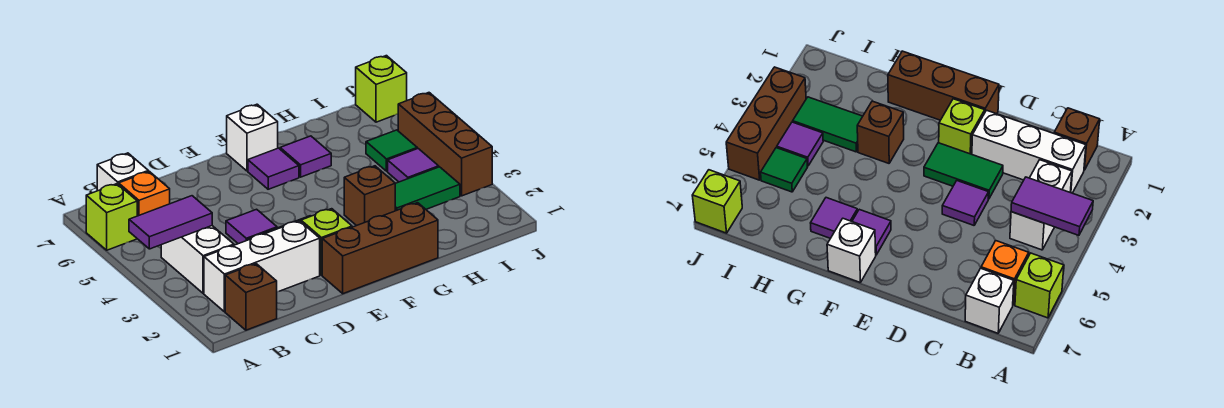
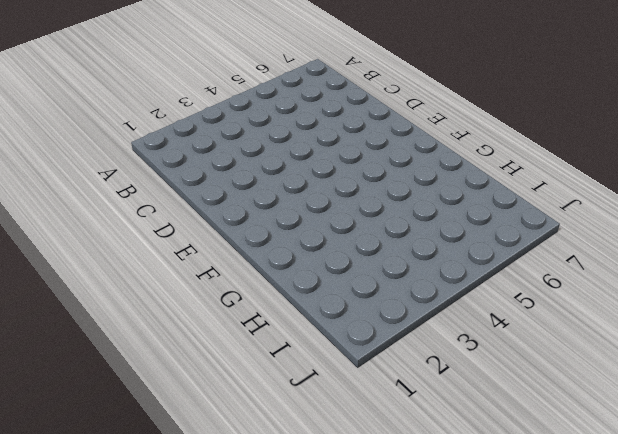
none -> lime brick A6 level 1
none -> brown brick B1 level 1
none -> white brick B2:D2 level 1

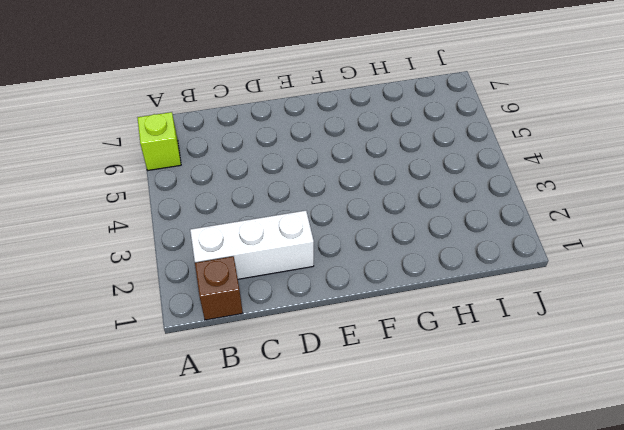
none -> white brick B3:B4 level 1
none -> orange brick B6 level 1
none -> white brick B7 level 1

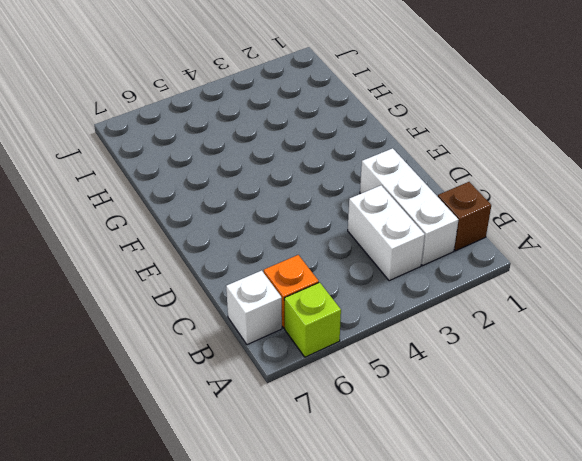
white brick B3:C3 level 1 -> white brick B3:B4 level 1
none -> green tile D3:E3 level 1
none -> purple tile D4 level 1
none -> brown brick E1:G1 level 1

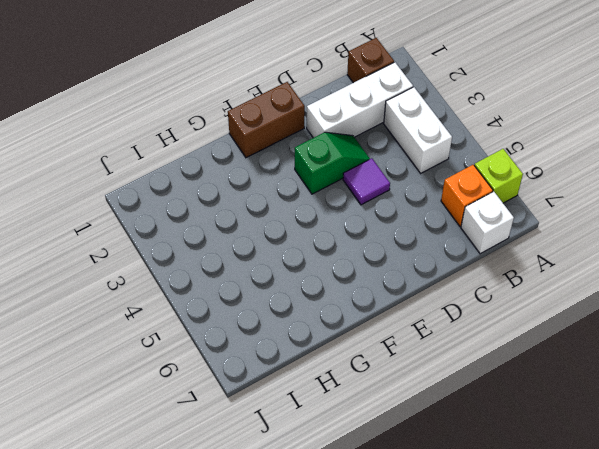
green slope D3:E3 level 1 top E -> green tile D3:E3 level 1
brown brick E1:F1 level 1 -> brown brick E1:G1 level 1
none -> lime brick E2 level 1
none -> purple tile F6 level 1
none -> white brick F7 level 1

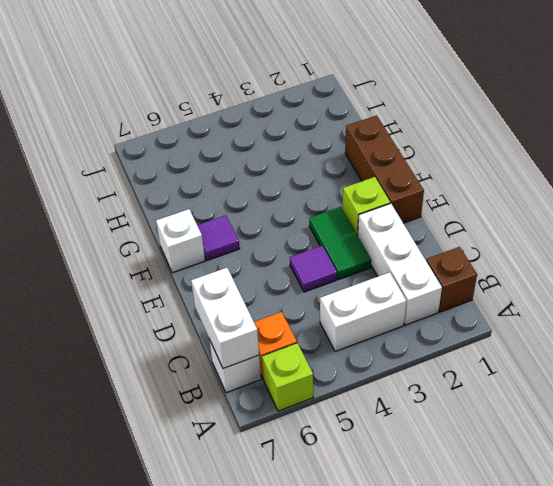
white brick B7:C7 level 2 -> none
none -> brown brick G3 level 1
none -> purple tile G6 level 1
none -> green tile H3:I3 level 1

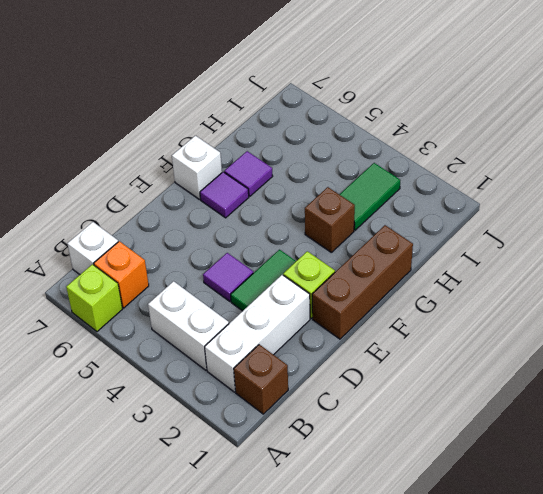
none -> purple tile I4 level 1
none -> green tile I5 level 1
none -> brown brick J3:J5 level 1

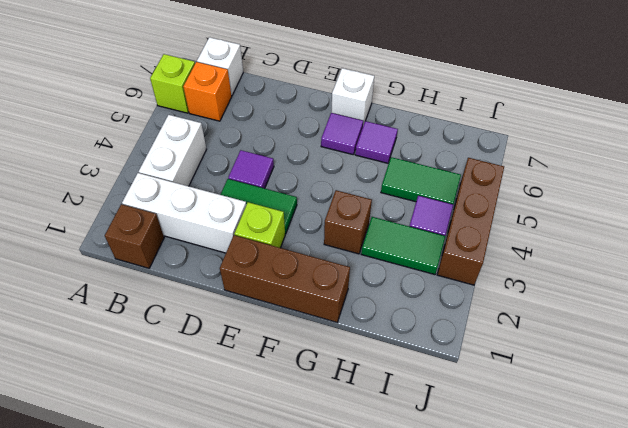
green tile H5:I5 level 1 -> green tile I5 level 1
none -> lime brick J7 level 1
none -> purple tile A4:B4 level 2

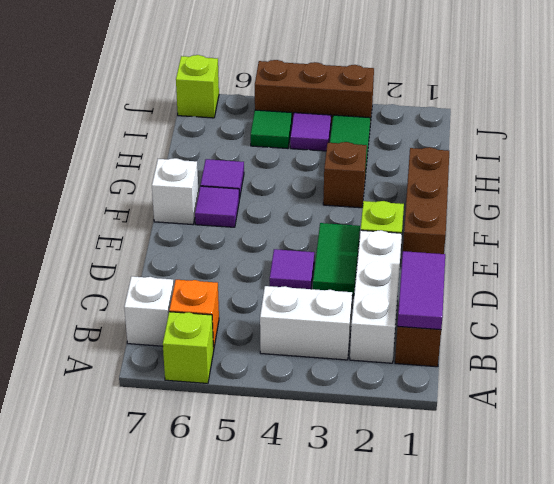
purple tile B1:C1 level 2 -> purple tile A4:B4 level 2

